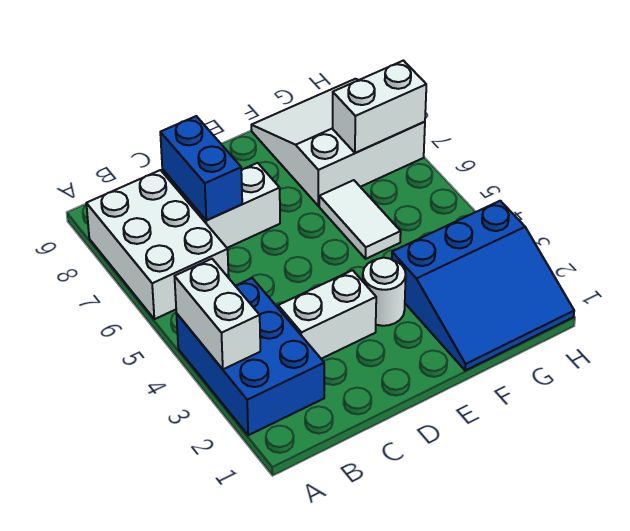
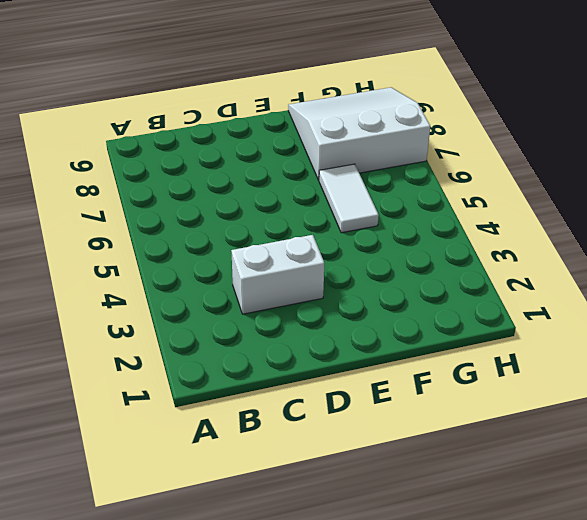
none -> blue brick A2:B4 level 1
none -> white brick A6:B8 level 1

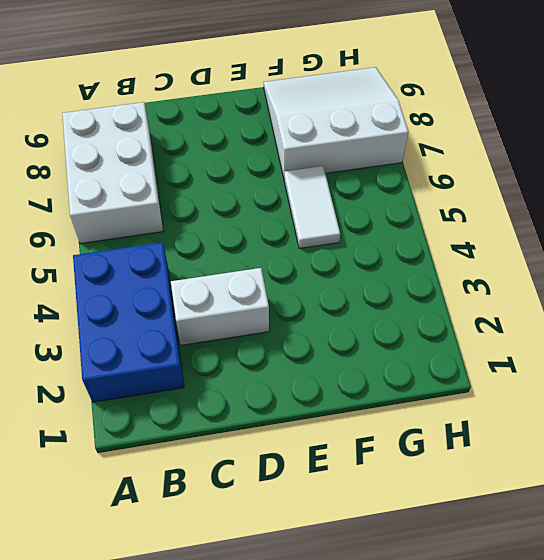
none -> white brick C7:D7 level 1
none -> white round brick E3 level 1

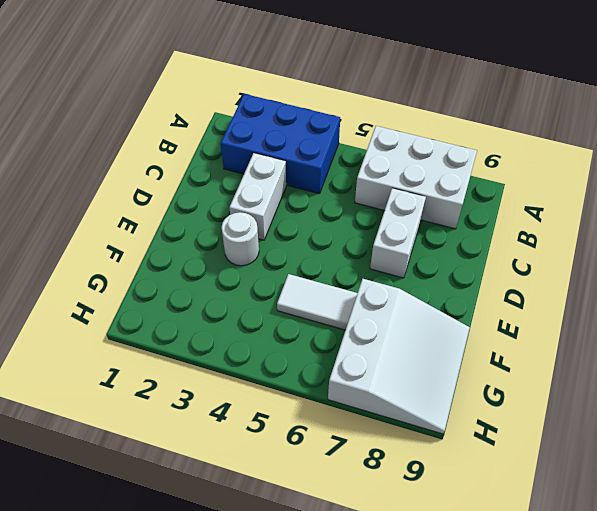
none -> blue slope F1:H3 level 1 top 3
none -> white brick A3:A4 level 2

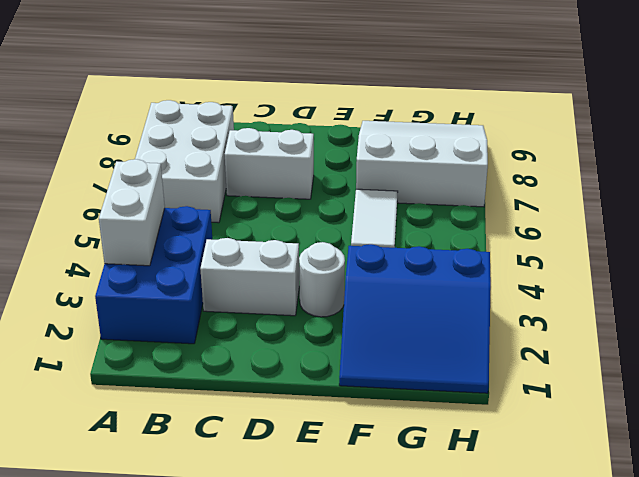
none -> blue brick C7:C8 level 2
none -> white brick G7:H7 level 2

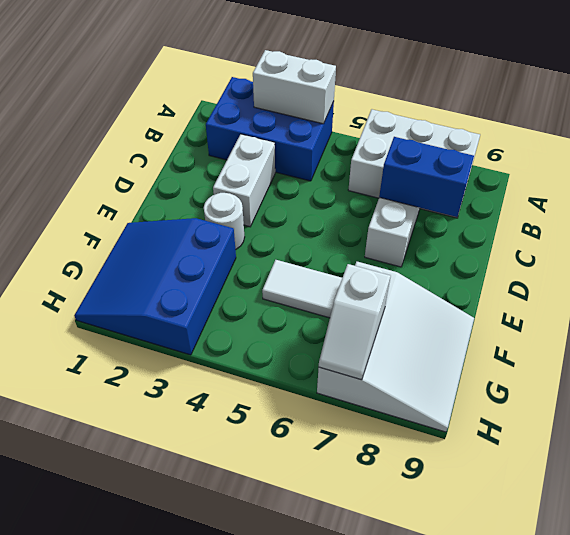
white slope G7:H7 level 2 top G -> white brick G7:H7 level 2

